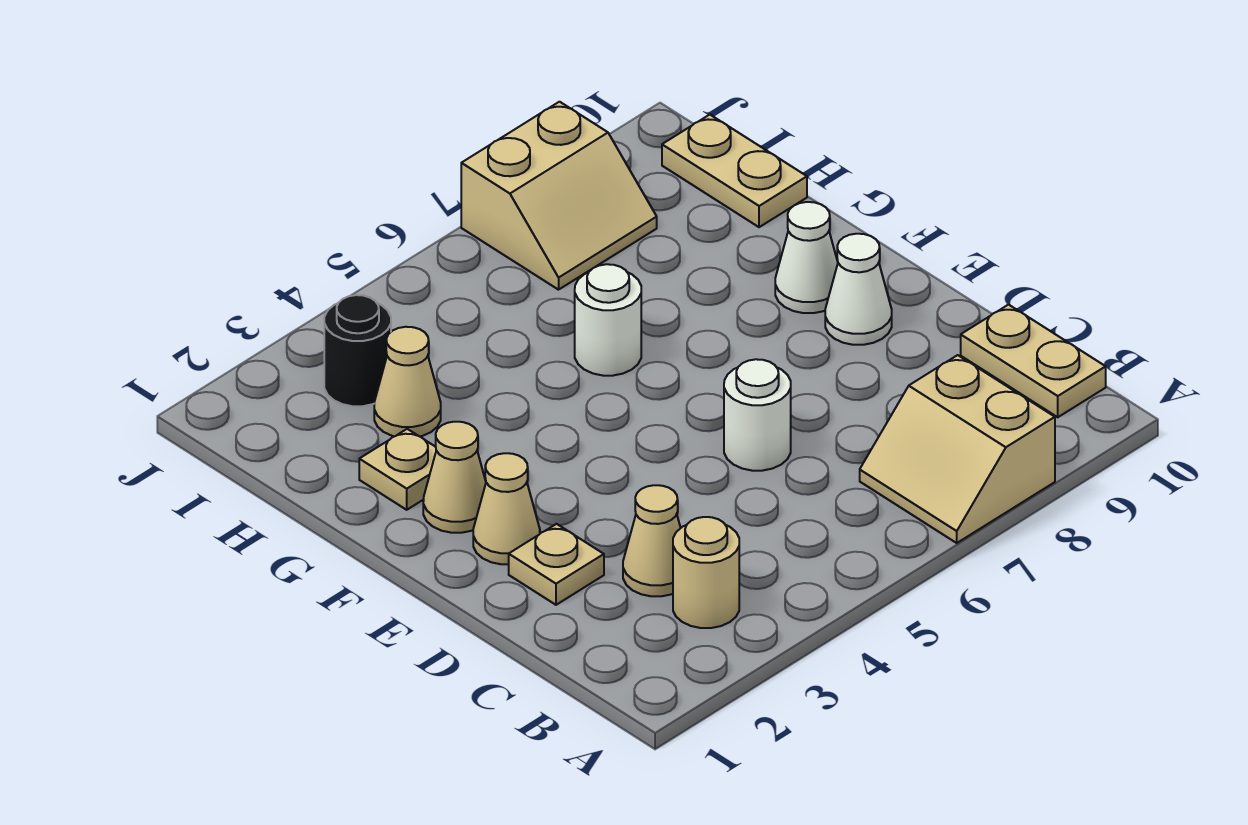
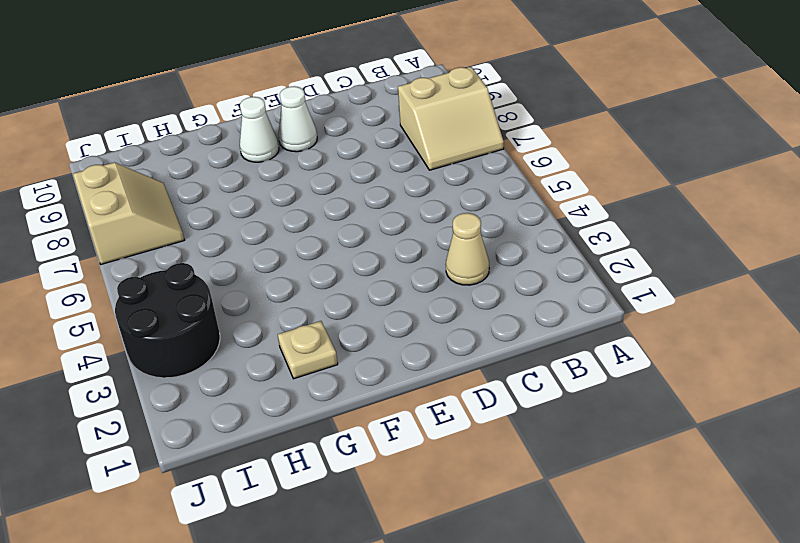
black round brick I3:J4 level 1 -> black round brick I3 level 1
none -> tan round brick B3 level 1
none -> tan plate B10:C10 level 1
none -> tan plate D2 level 1

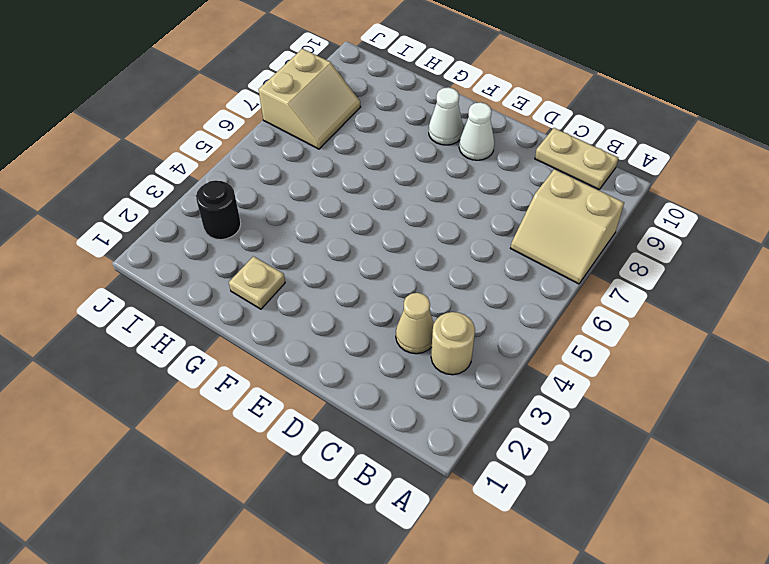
none -> tan plate D2 level 1
none -> white round brick D6 level 1
none -> tan cone E2 level 1

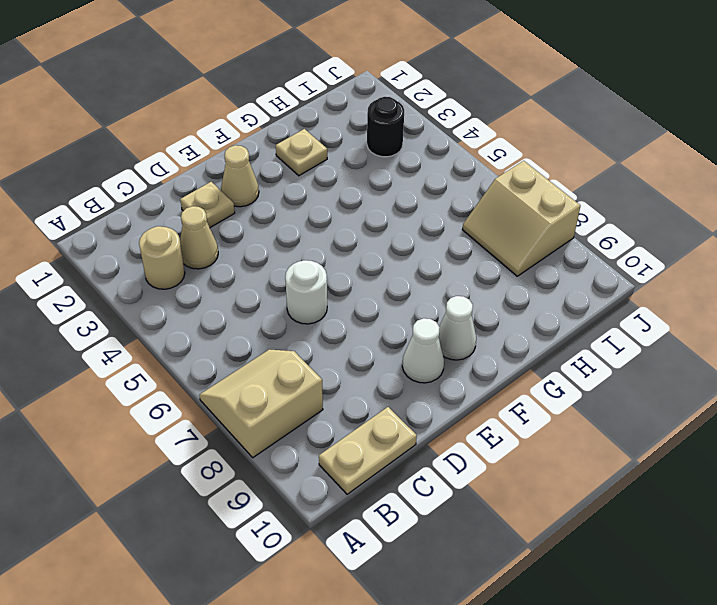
none -> tan cone F2 level 1
none -> white round brick G6 level 1
none -> tan cone H3 level 1

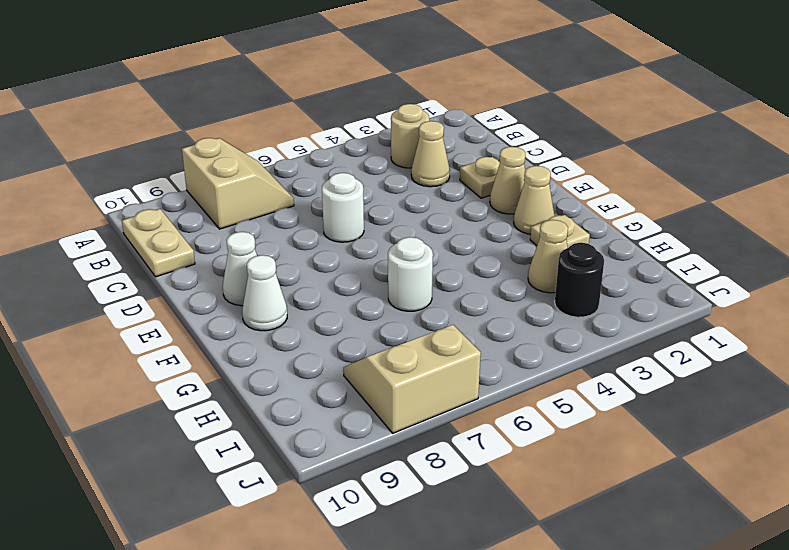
none -> tan plate H10:I10 level 1

